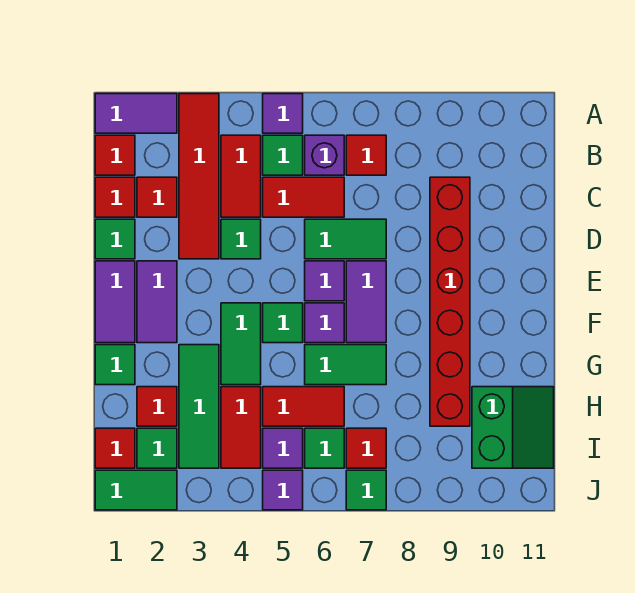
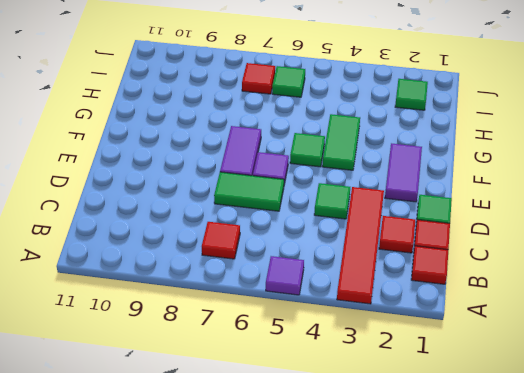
none -> purple tile A1:A2 level 1
none -> red tile B4:C4 level 1
none -> green tile B5 level 1
none -> purple brick B6 level 1

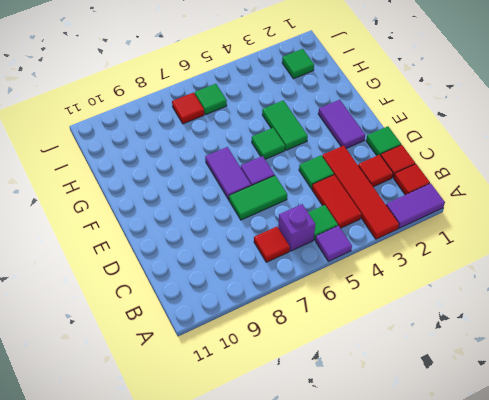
none -> red tile C5:C6 level 1
none -> red brick C9:H9 level 1
none -> purple tile E1:F1 level 1
none -> purple tile F6 level 1

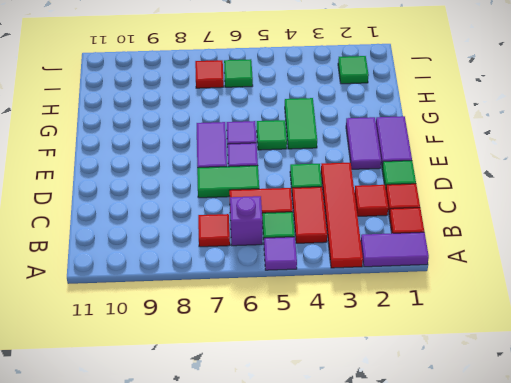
none -> red brick C9:H9 level 1
none -> green tile G1 level 1
none -> green tile G3:I3 level 1
none -> green tile G6:G7 level 1

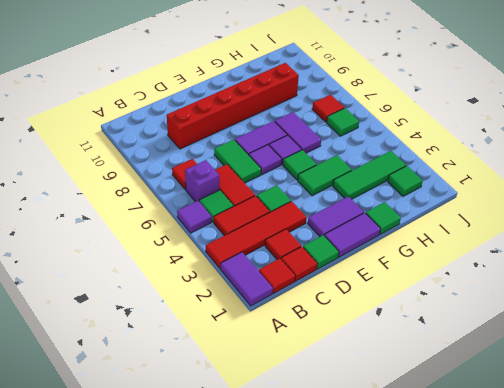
purple tile G6:G7 level 1 -> green tile G6:G7 level 1
none -> red tile H2 level 1
none -> red tile H4:I4 level 1
none -> red tile H5:H6 level 1
none -> green slope H10:I11 level 1 top 10

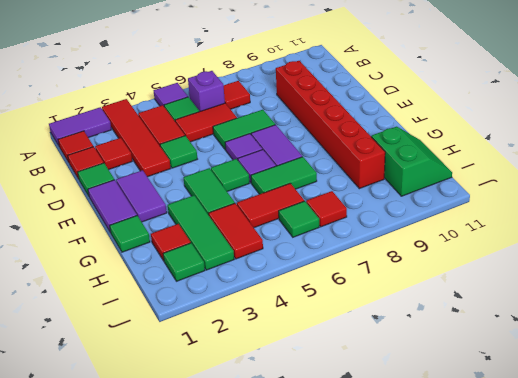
none -> red tile I1 level 1
none -> purple tile I5 level 1
none -> green tile J1:J2 level 1
none -> purple tile J5 level 1

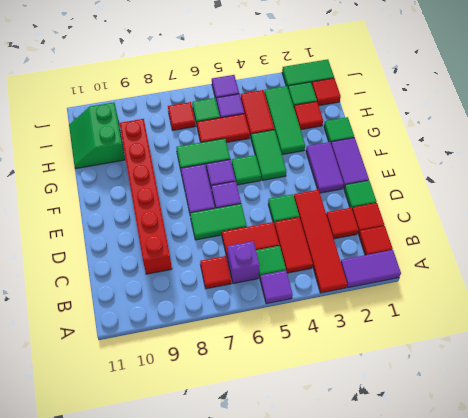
none -> green tile J7 level 1

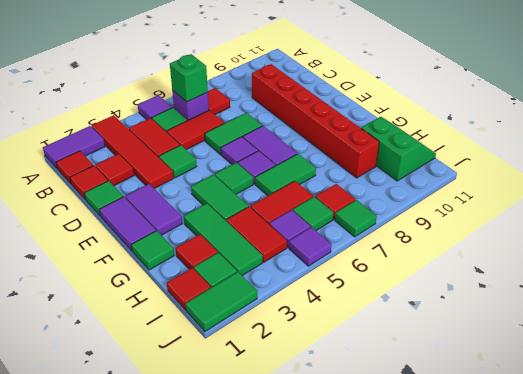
green brick B6 level 2 -> none

